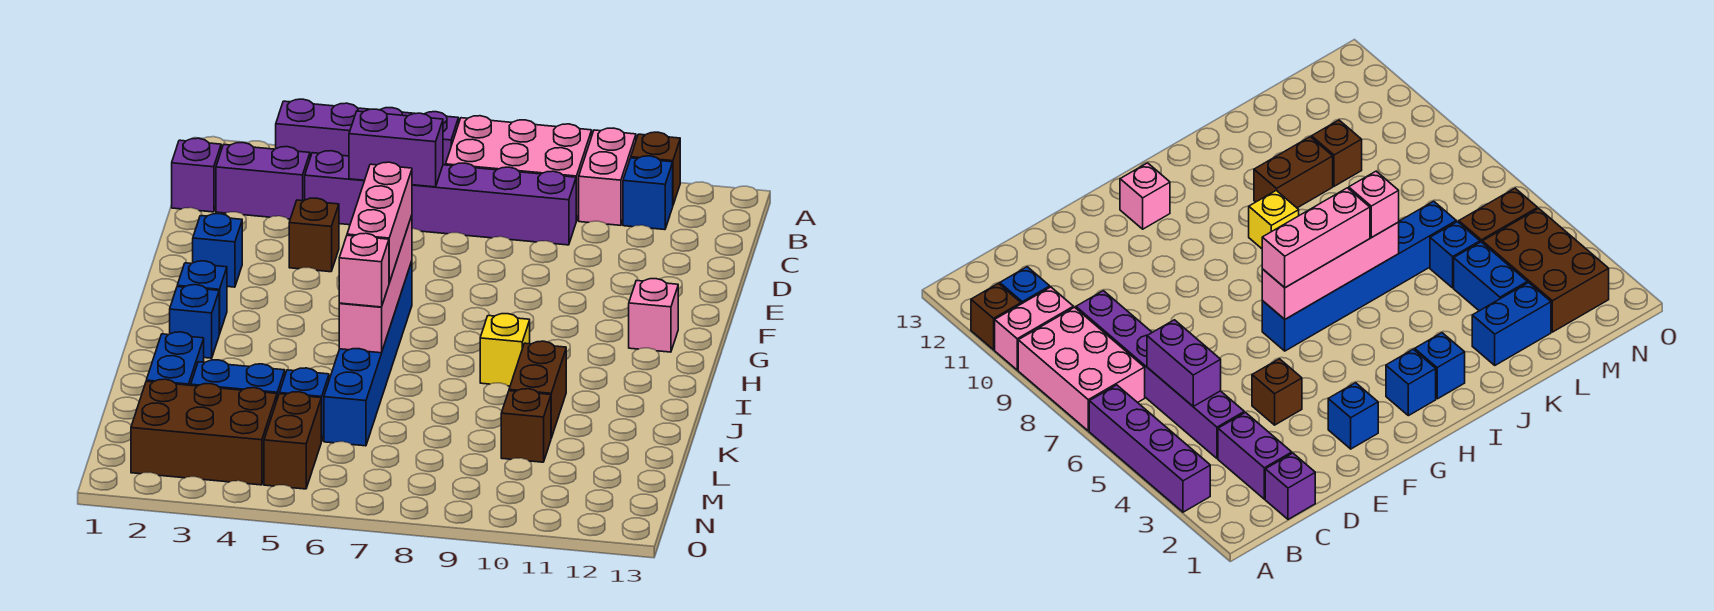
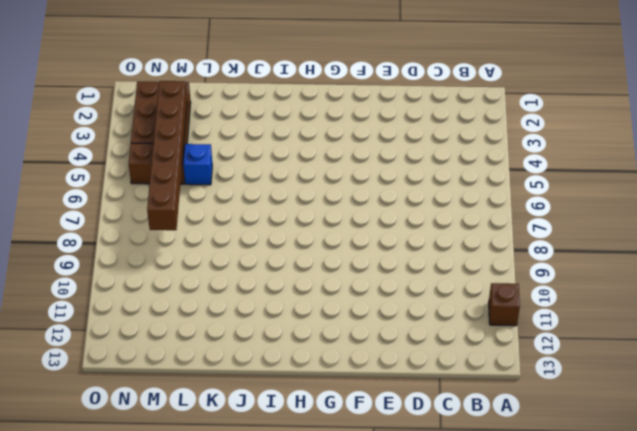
brown brick M3:M8 level 2 -> none
none -> purple brick A3:A6 level 1
none -> pink brick A7:B9 level 1
none -> pink brick A10:B10 level 1

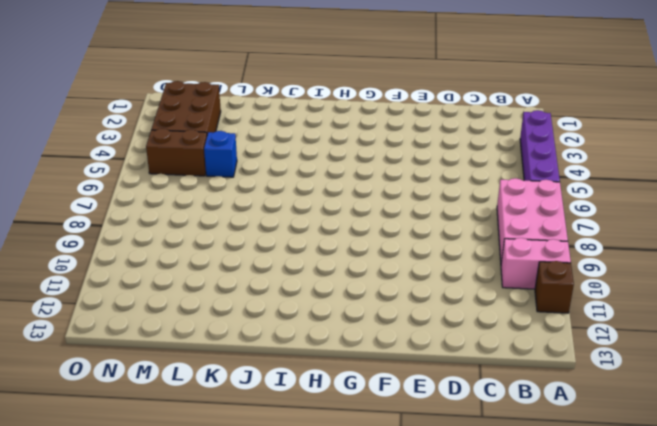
none -> blue brick B11 level 1
none -> purple brick C1 level 1
none -> purple brick C2:C3 level 1

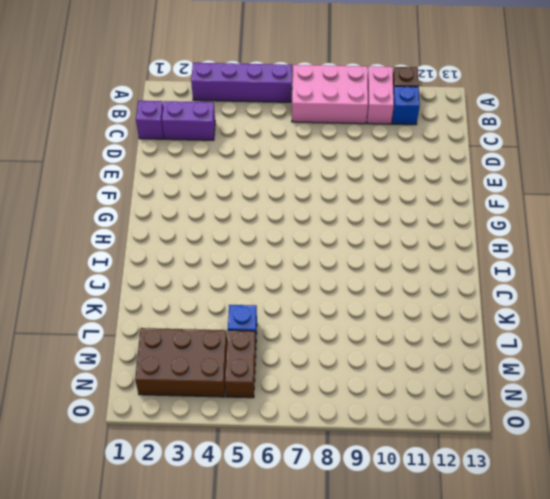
none -> purple brick C4:C9 level 1
none -> brown brick E4 level 1
none -> blue brick F2 level 1

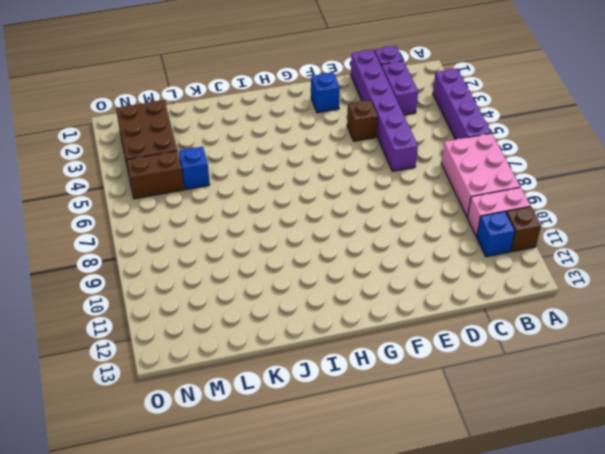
purple brick D1:D6 level 1 -> purple brick C4:C9 level 1
none -> blue brick G6:L6 level 1
none -> pink brick G12 level 1
none -> blue brick H2 level 1

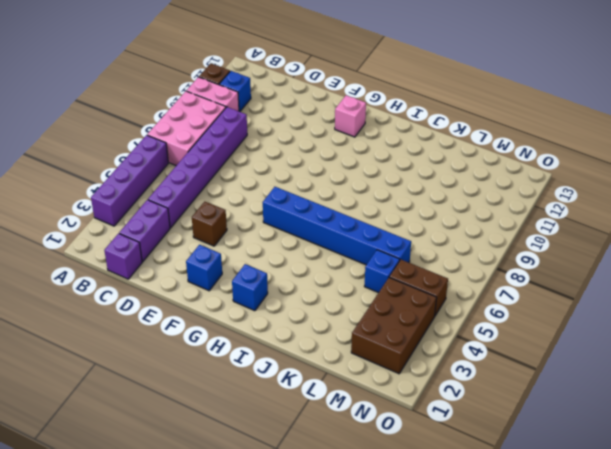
none -> blue brick I2 level 1
none -> yellow brick I9 level 1
none -> brown brick J10:K10 level 1

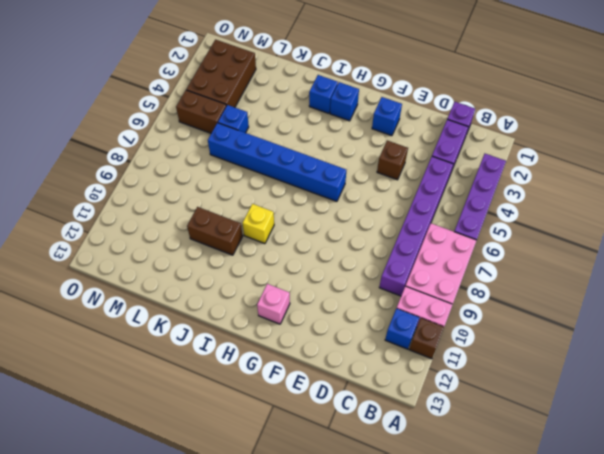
none -> blue brick K2:L2 level 1
none -> blue brick L3:L4 level 1
none -> brown brick L10 level 1

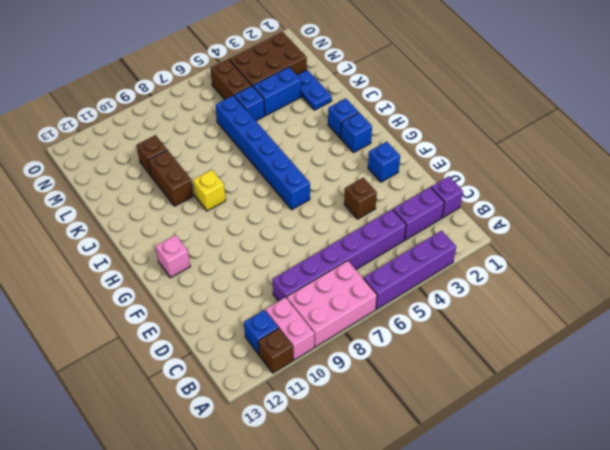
blue plate K2:L2 level 1 -> blue brick K2:L2 level 1
none -> purple brick C5:C6 level 2
none -> pink brick G6:J6 level 2
none -> pink brick G6:I6 level 3

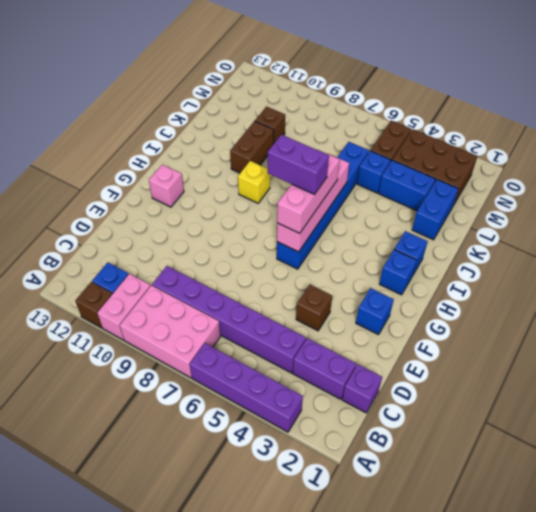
purple brick H6:H7 level 4 -> purple brick C5:C6 level 2
none -> pink brick J6 level 3

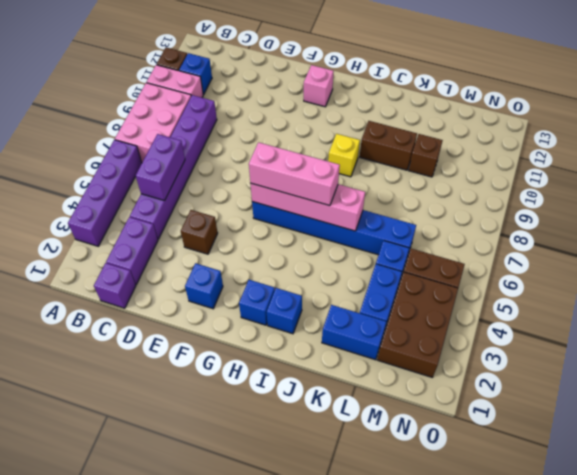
none -> pink brick J6 level 3

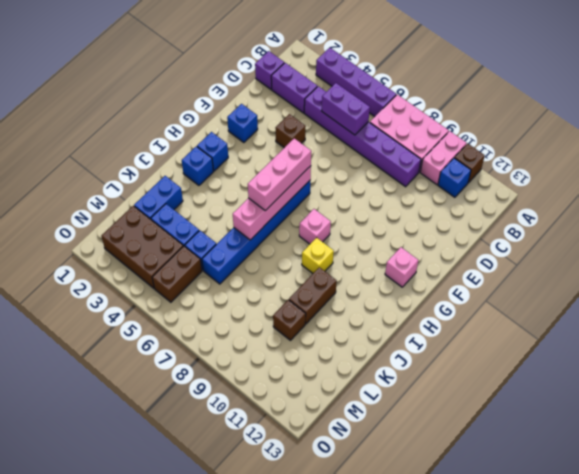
pink brick H8 level 1 -> pink brick J6 level 3

